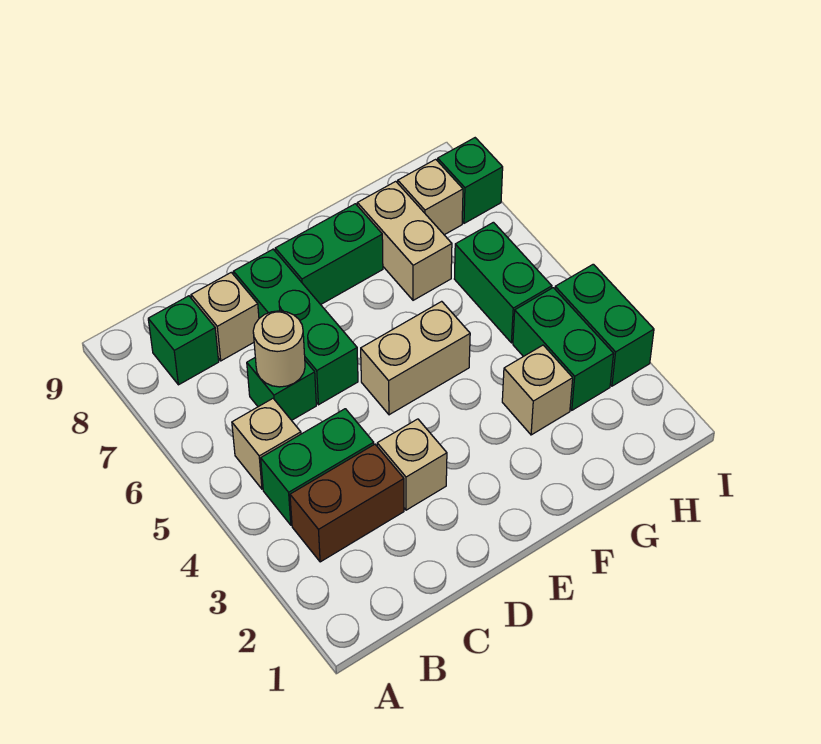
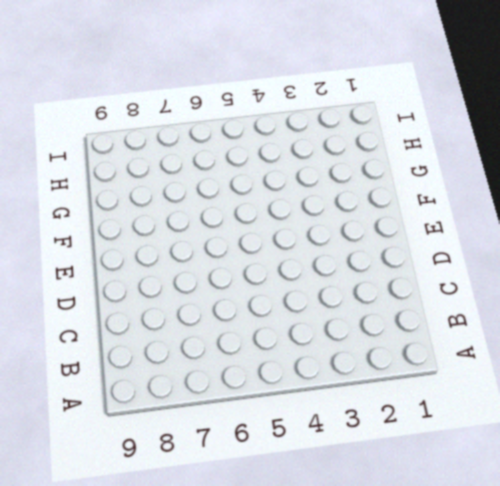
none -> brown brick B3:C3 level 1
none -> green brick B4:C4 level 1
none -> tan brick B5 level 1

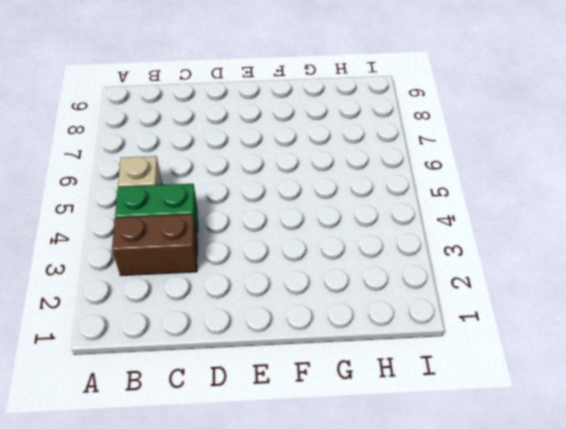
none -> green brick B8 level 1
none -> green brick C6 level 1
none -> tan brick C8 level 1

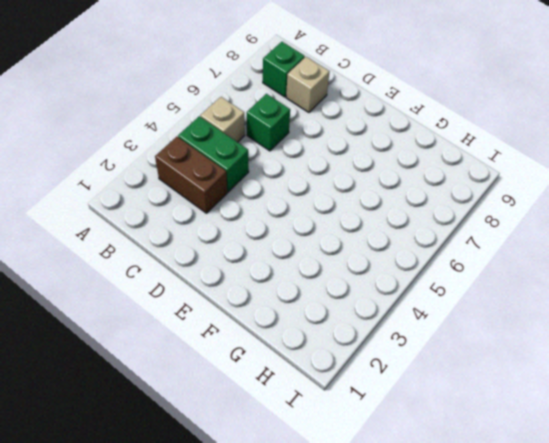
none -> tan brick D3 level 1
none -> green brick D6:D8 level 1
none -> tan brick E5:F5 level 1

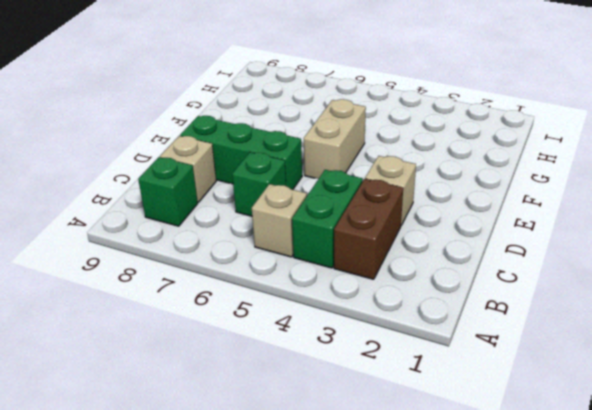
none -> green brick E8:F8 level 1
none -> tan brick G3 level 1
none -> tan brick G7:G8 level 1

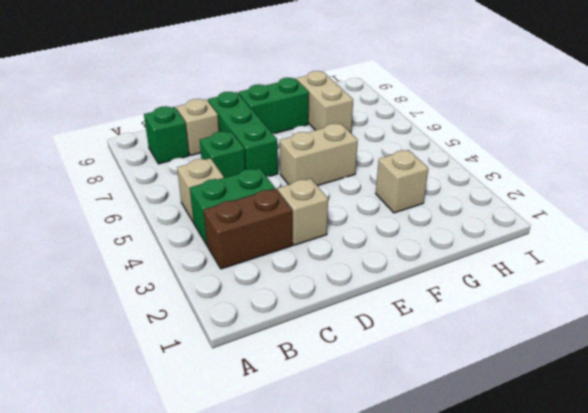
none -> green brick H3:H4 level 1
none -> green brick H5:H6 level 1
none -> tan brick H8 level 1

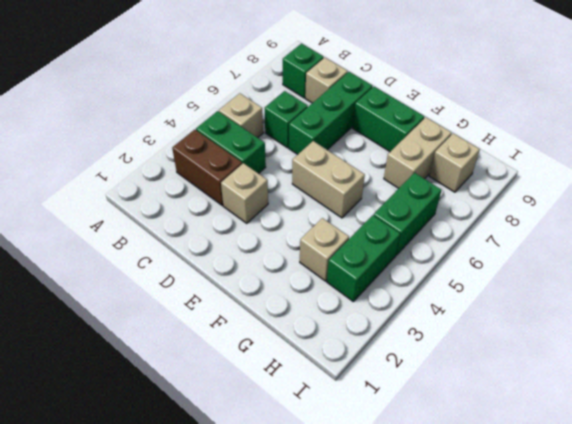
none -> green brick I3:I4 level 1
none -> green brick I8 level 1
none -> tan round brick C6 level 2

